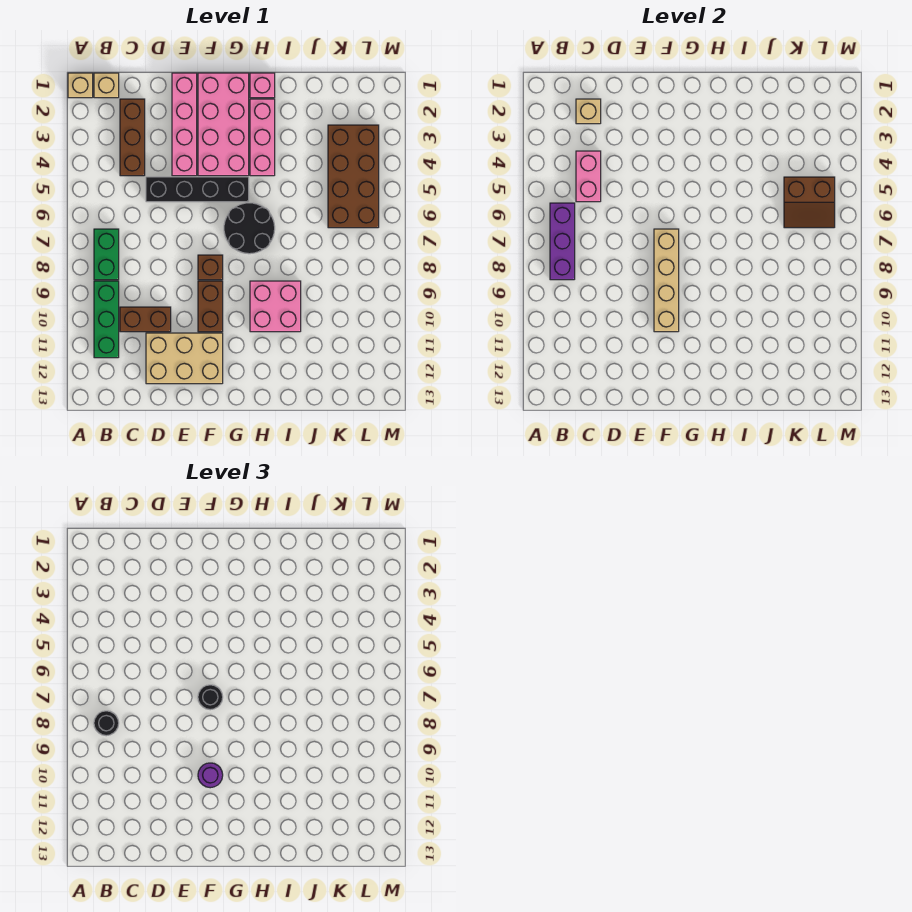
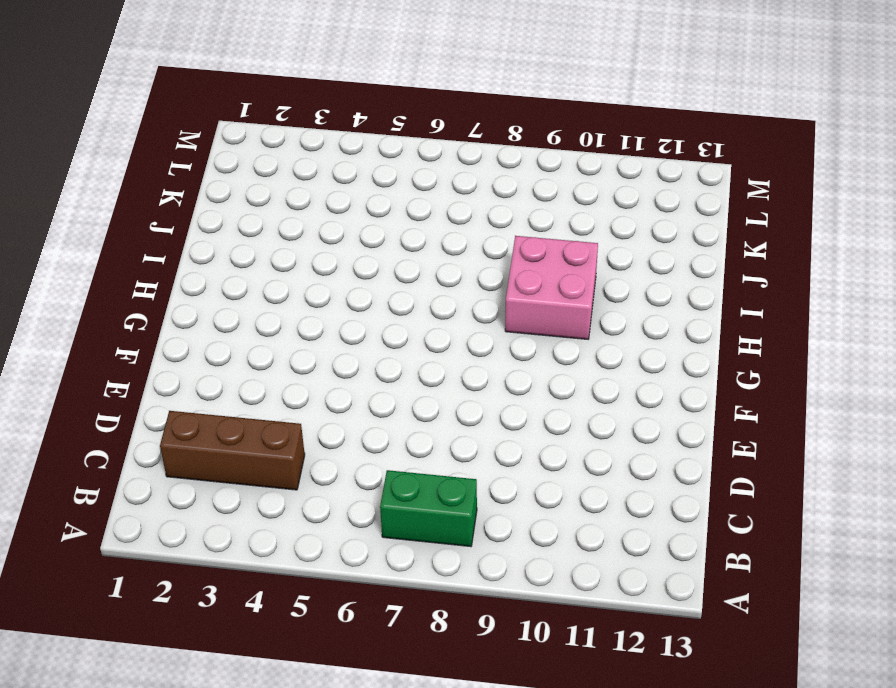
none -> tan brick A1 level 1
none -> tan brick B1 level 1
none -> green brick B9:B11 level 1

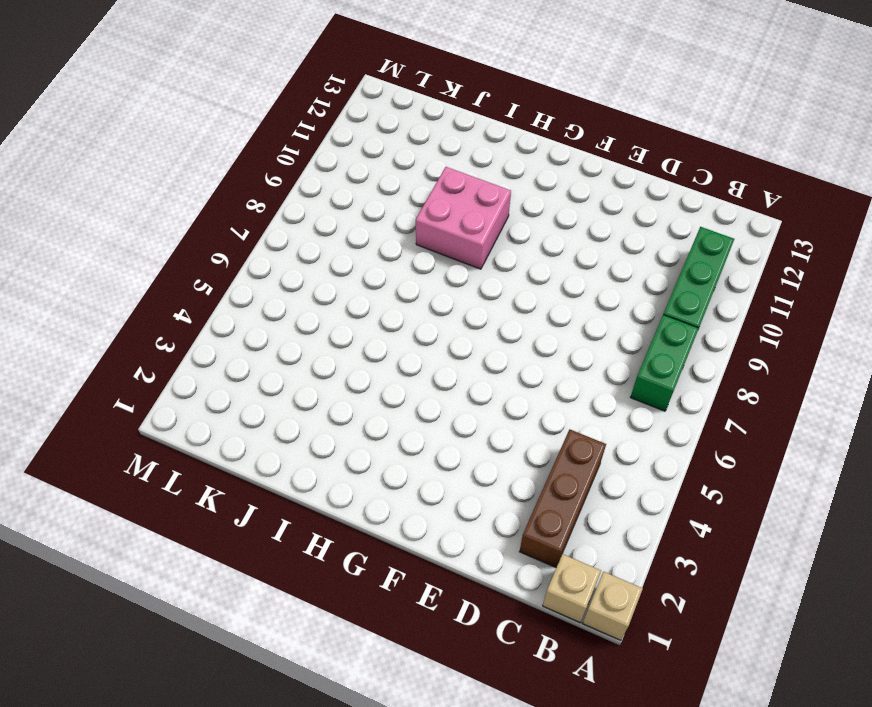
none -> brown brick C10:D10 level 1
none -> black brick D5:G5 level 1
none -> tan brick D11:F12 level 1

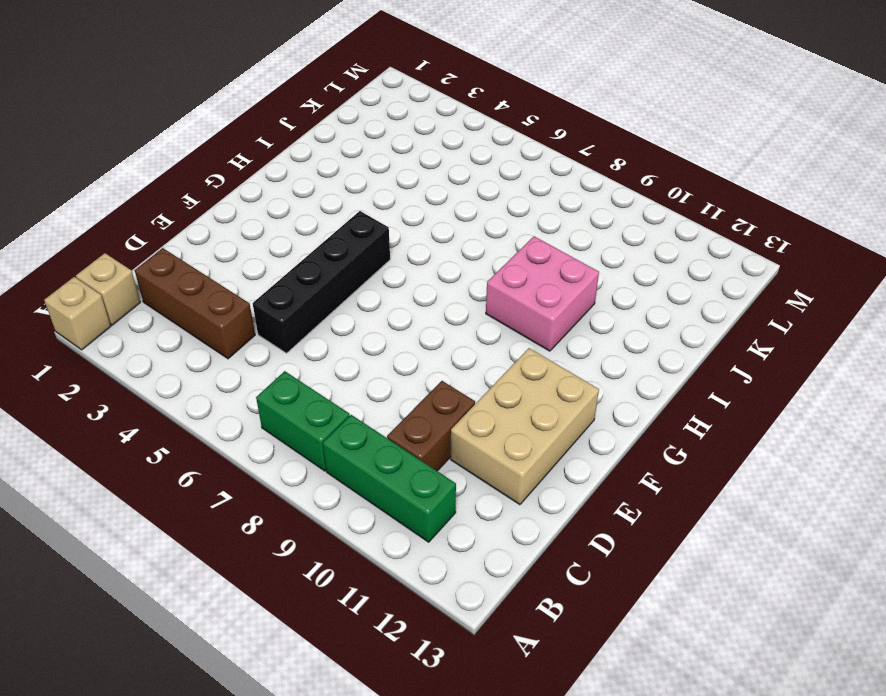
none -> pink brick E1:E4 level 1
none -> pink brick F1:G4 level 1
none -> brown brick F8 level 1

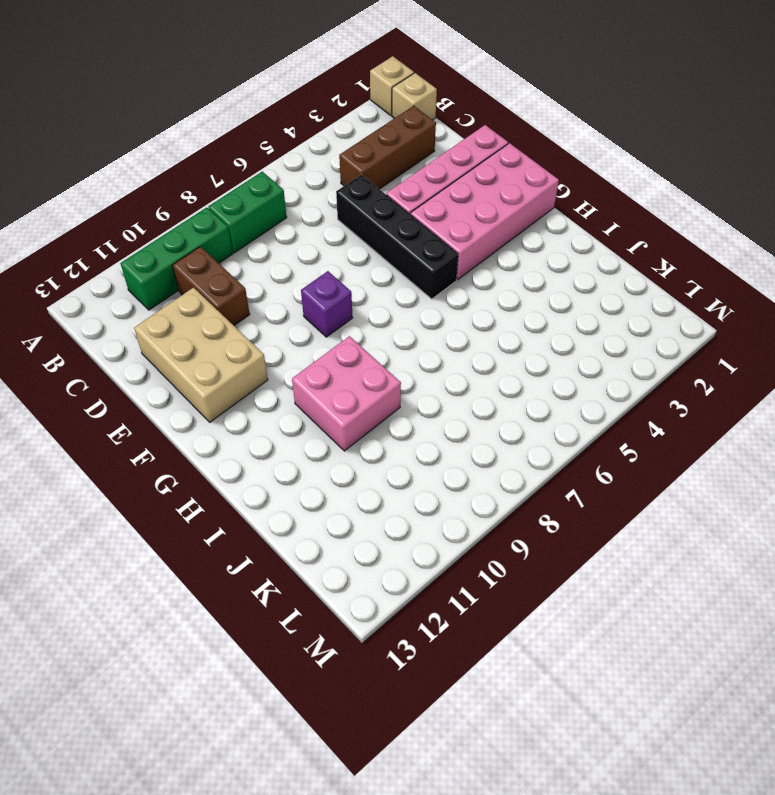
purple brick F8 level 1 -> brown brick F8 level 1
none -> brown brick F9:F10 level 1
none -> black round brick G6:H7 level 1
none -> pink brick H1 level 1

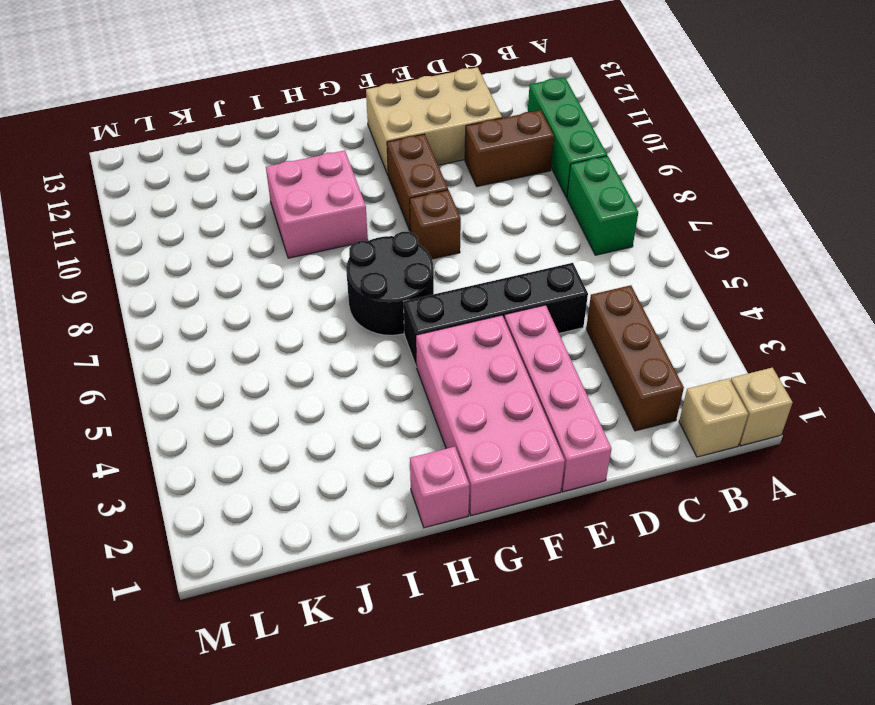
none -> pink brick H2:H4 level 1
none -> brown brick K3:L6 level 1
none -> purple brick B6:B8 level 2

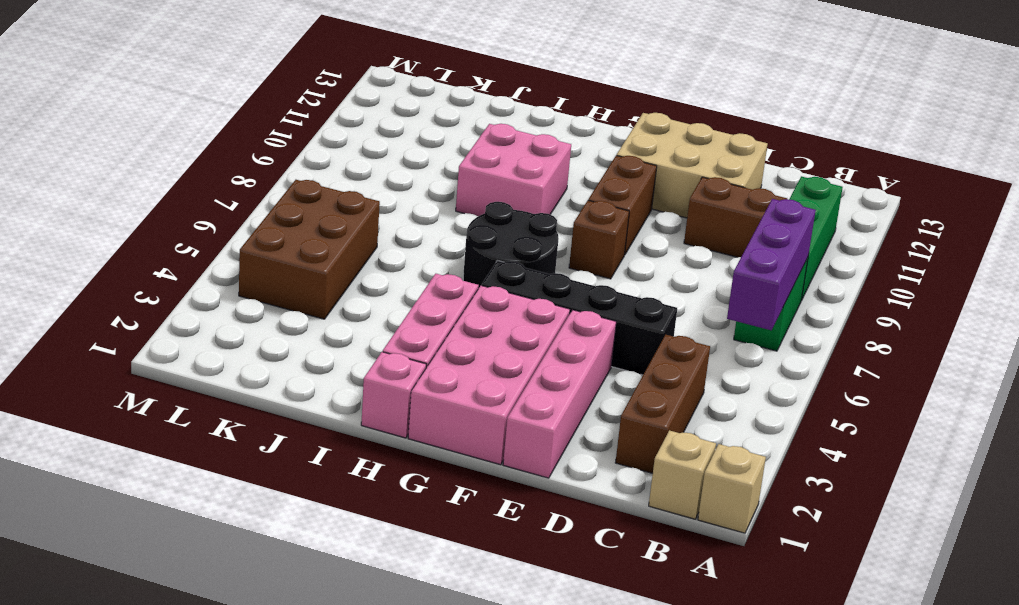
brown brick K4:L6 level 1 -> brown brick K3:L6 level 1
none -> tan brick C2 level 2
none -> pink brick C4:C5 level 2
none -> tan brick F7:F10 level 2

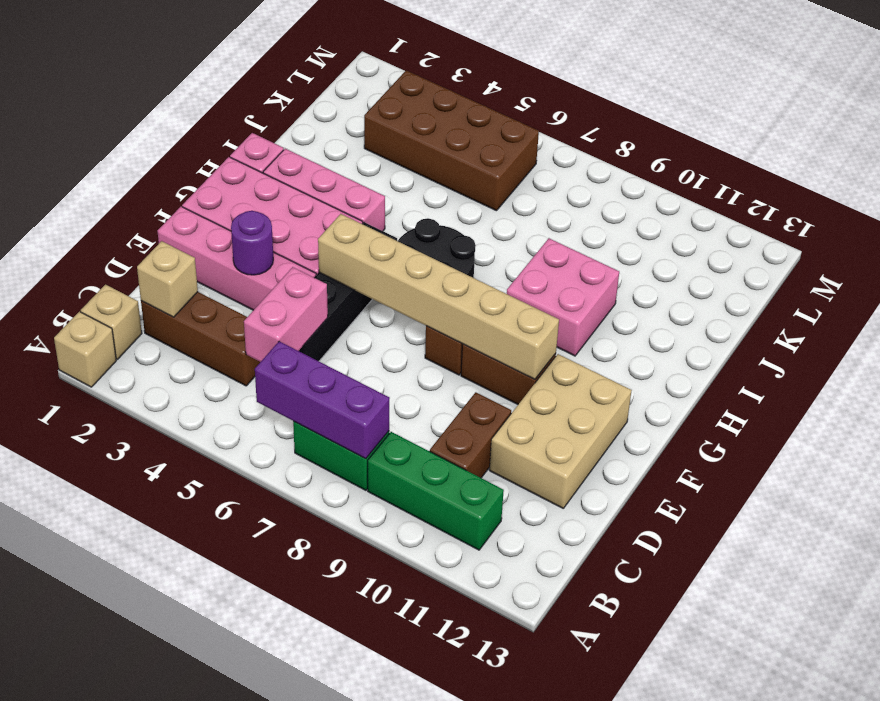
pink brick C5:D5 level 2 -> pink brick C4:C5 level 2
purple round brick E3 level 2 -> purple round brick F10 level 3
tan brick F5:F10 level 2 -> tan brick F7:F10 level 2
none -> brown slope K5:L6 level 2 top 5
none -> black round brick B8 level 3
none -> black round brick F7 level 3

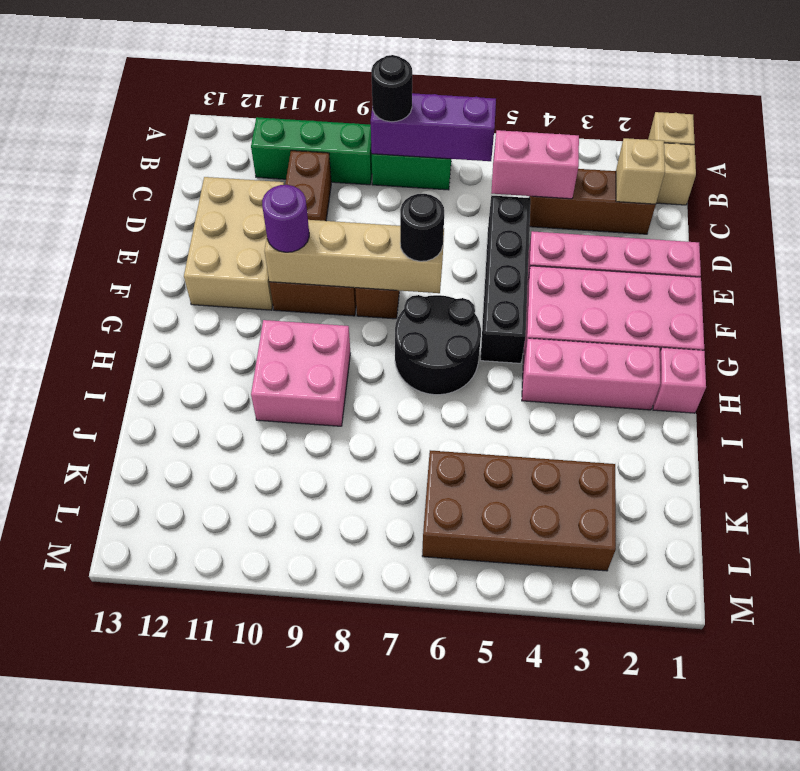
none -> brown slope K5:L6 level 2 top 5

